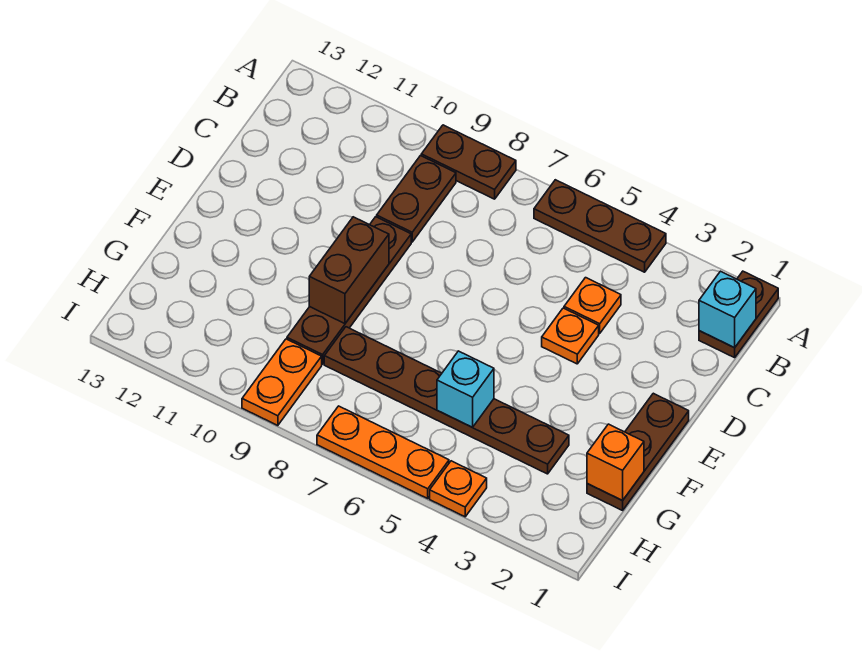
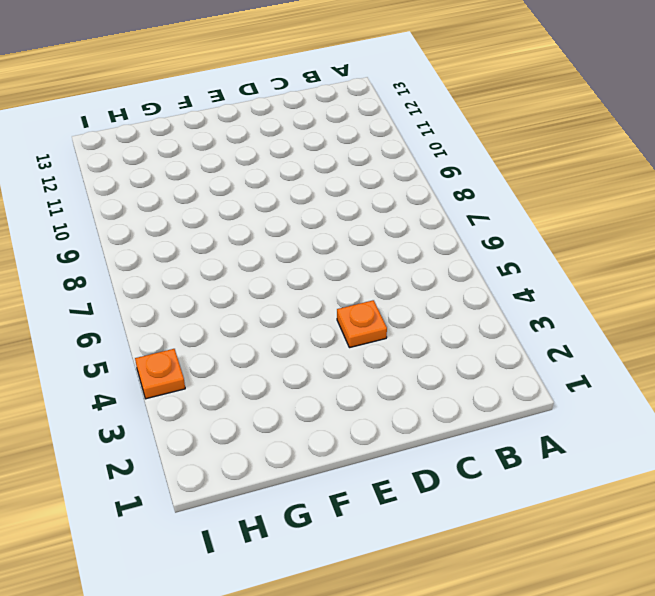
none -> brown plate A1:B1 level 1
none -> brown plate A4:A6 level 1
none -> brown plate A8:A9 level 1

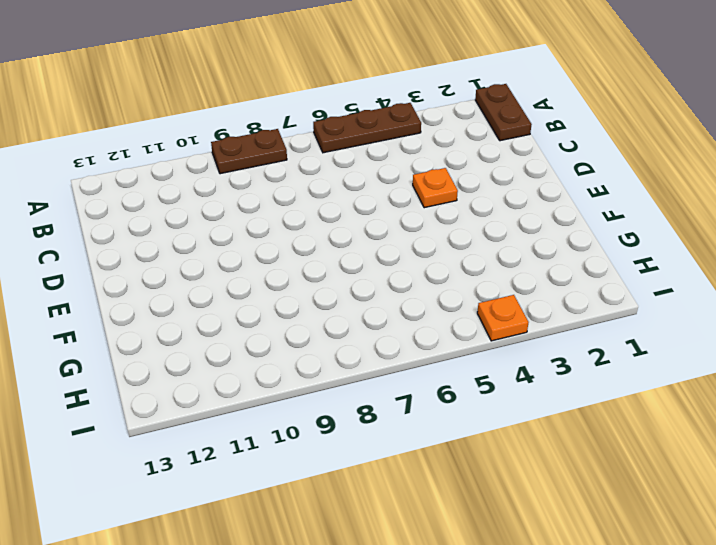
none -> brown plate B9:C9 level 1
none -> orange plate C4 level 1
none -> brown plate D9:G9 level 1

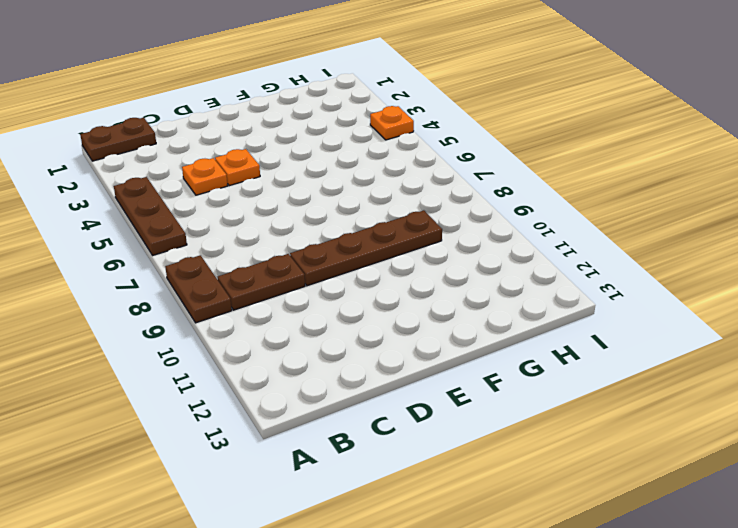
none -> brown plate E1:G1 level 1
none -> brown plate G3:G8 level 1
none -> orange plate H9:I9 level 1

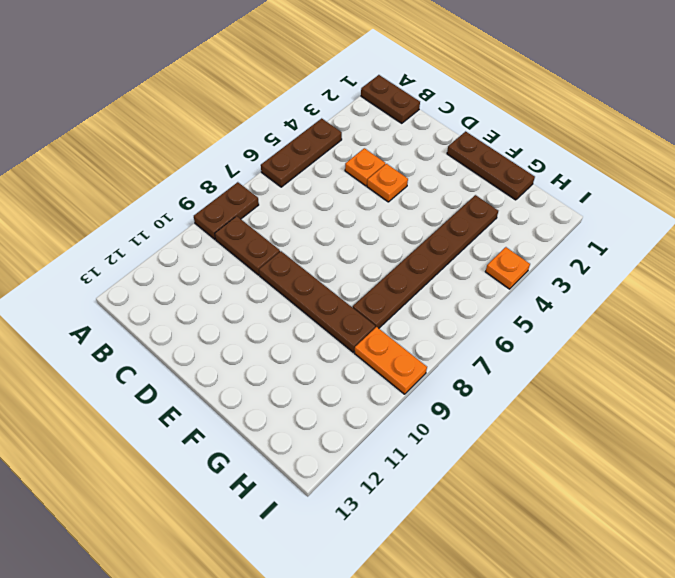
none -> orange plate I5:I7 level 1
none -> cyan brick B1 level 2
none -> brown brick E9:F9 level 2

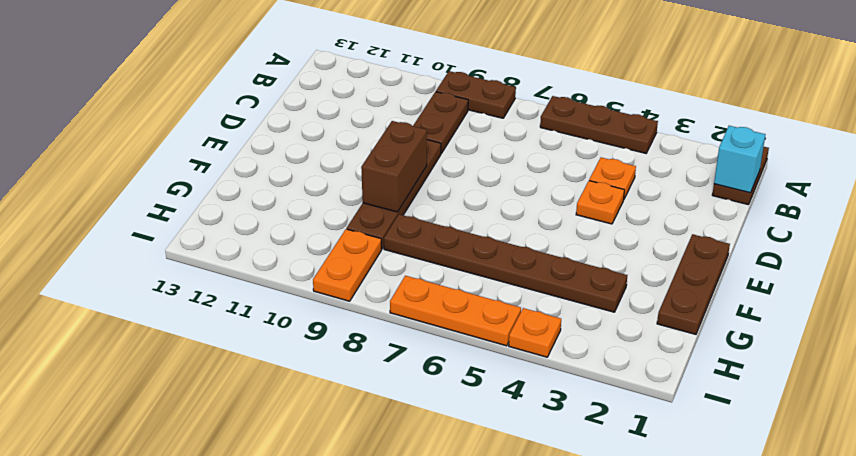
none -> orange brick G1 level 2
none -> cyan brick G5 level 2

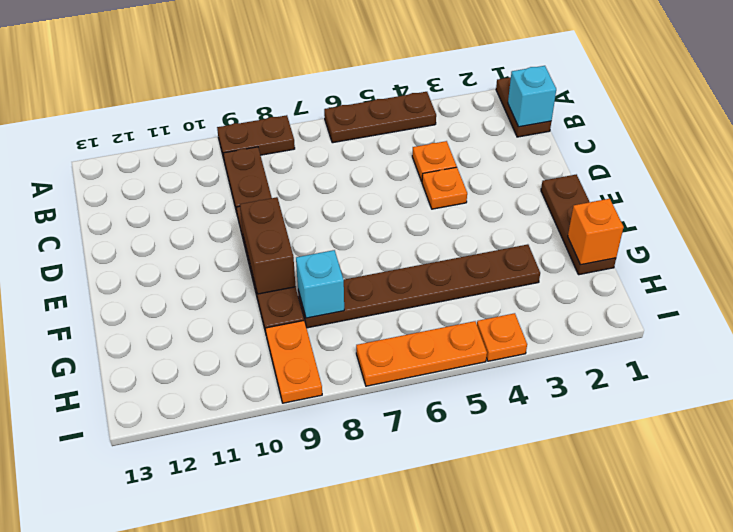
cyan brick G8 level 2 -> cyan brick G5 level 2

